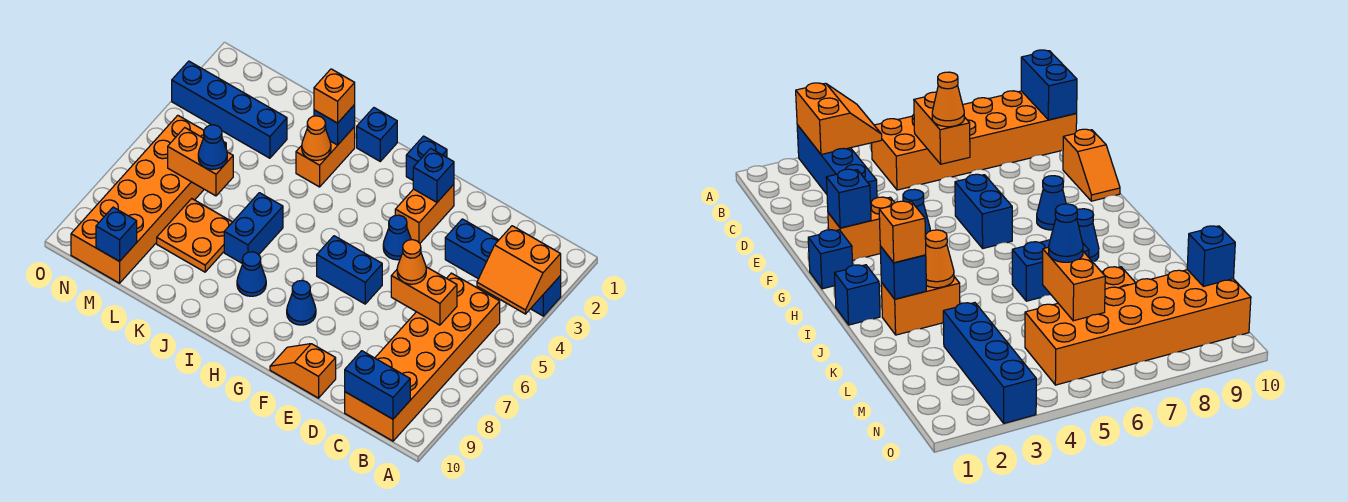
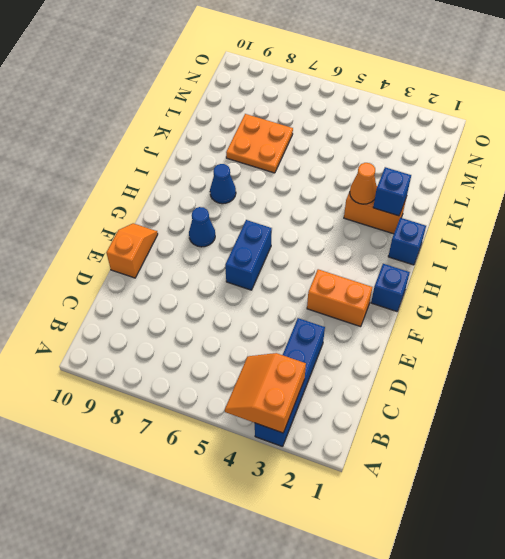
none -> orange brick B5:C10 level 1
none -> blue cone F4 level 1
none -> blue brick J6:J7 level 1

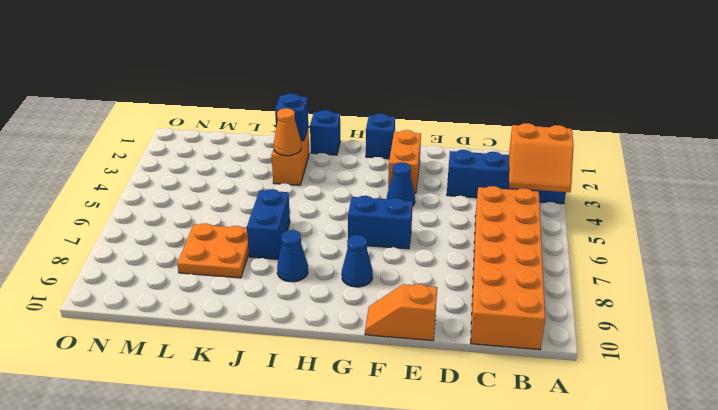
none -> blue brick L3:O3 level 1
none -> orange brick M5:N10 level 1
none -> blue brick B10:C10 level 2

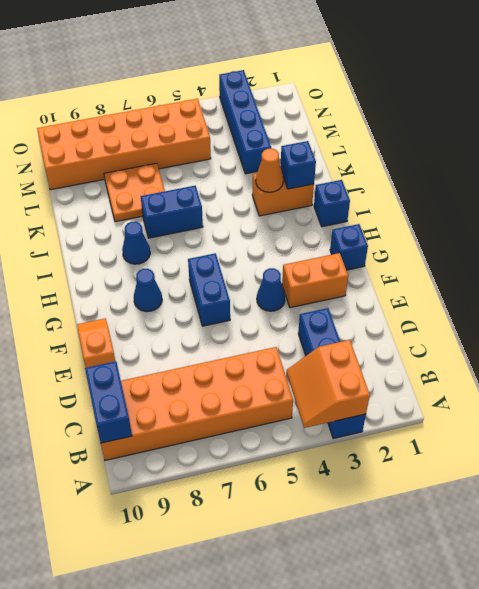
none -> orange brick C6:D6 level 2
none -> blue brick F2 level 2
none -> orange brick L6:M6 level 2

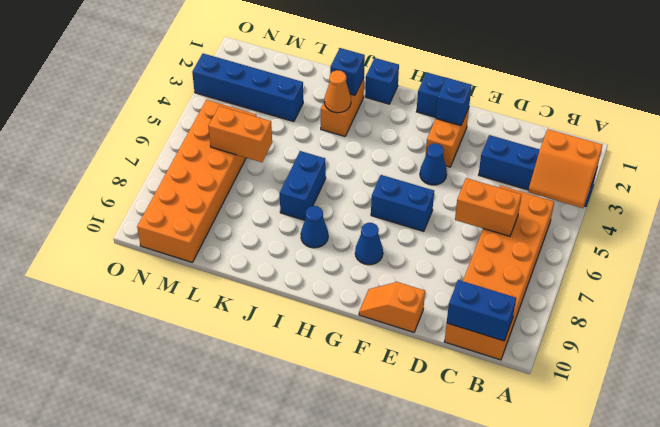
none -> orange plate K7:L8 level 1
none -> blue brick M10 level 2
none -> orange cone D6 level 3

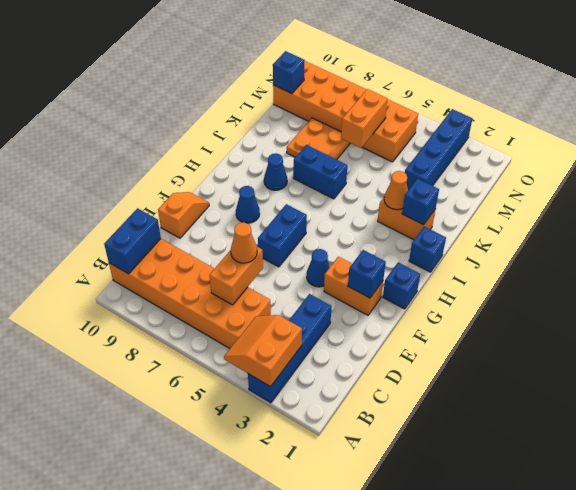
none -> orange brick J2 level 3
none -> blue cone L6 level 3

